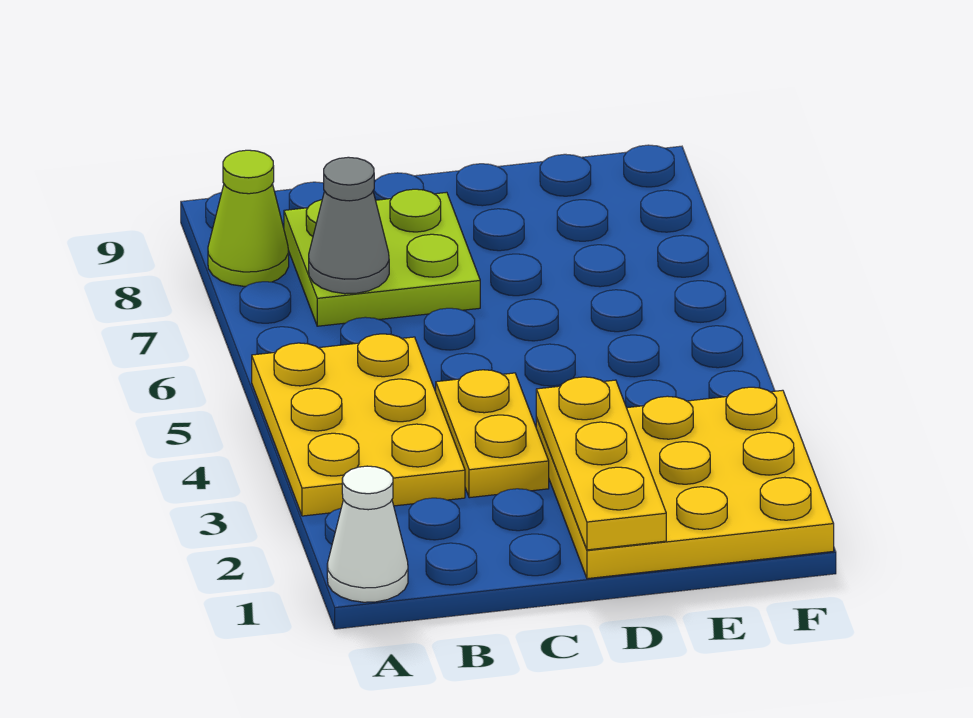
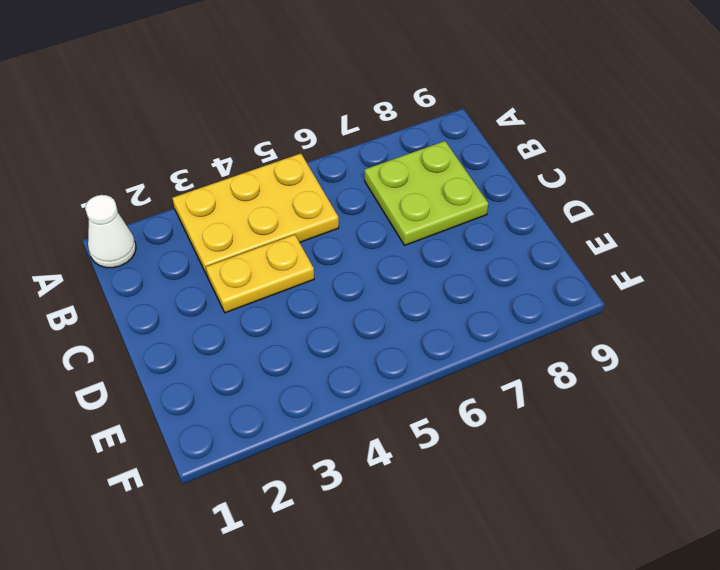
none -> lime cone A8 level 1
none -> yellow plate D1:F3 level 1

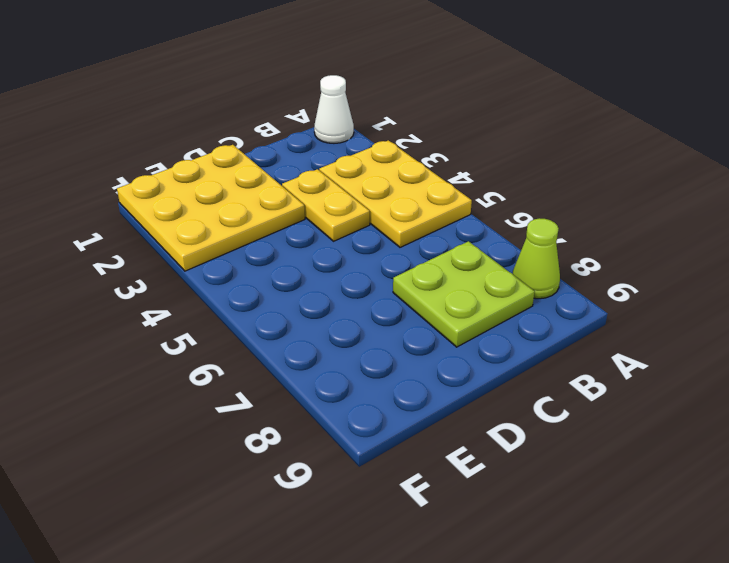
none -> grey cone B7 level 2
none -> yellow plate D1:D3 level 2

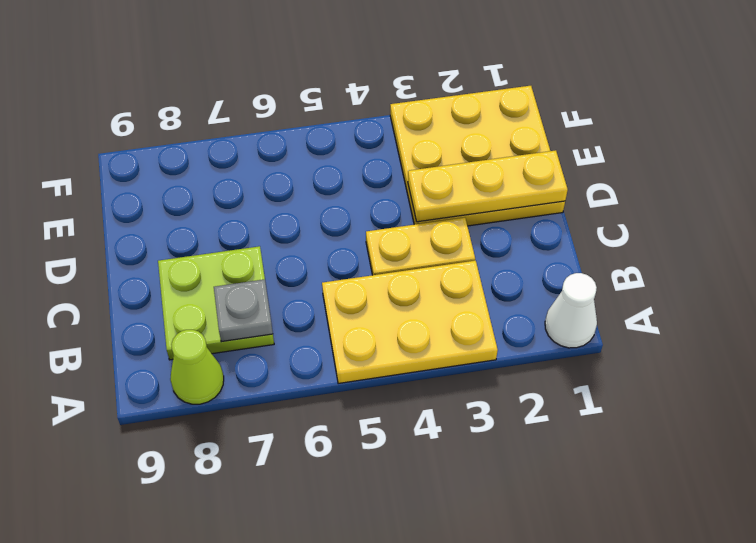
grey plate B7 level 2 -> grey cone B7 level 2

